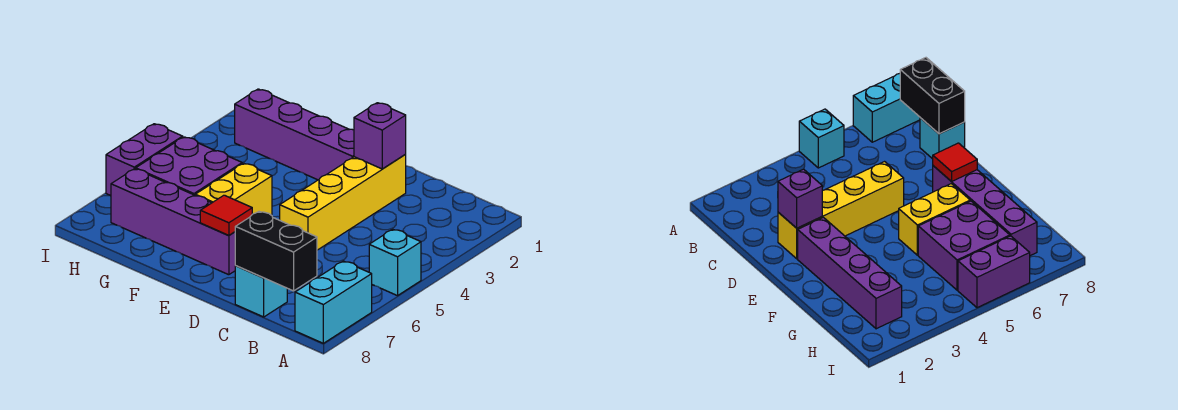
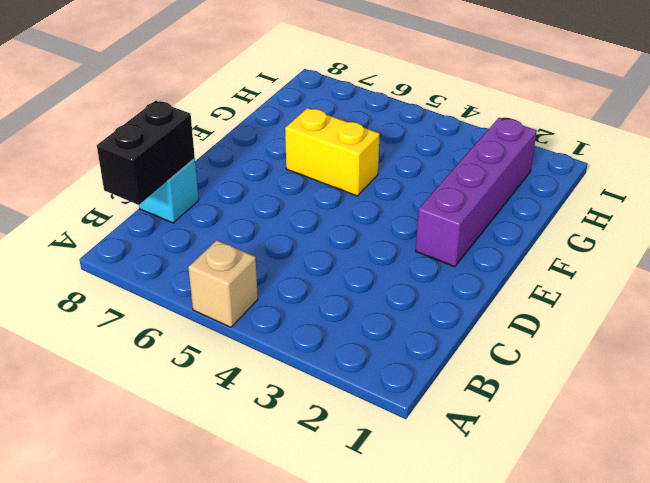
tan brick A5 level 1 -> cyan brick A5 level 1
none -> cyan brick A7:A8 level 1
none -> yellow brick D2:D5 level 1
none -> purple brick E7:H7 level 1

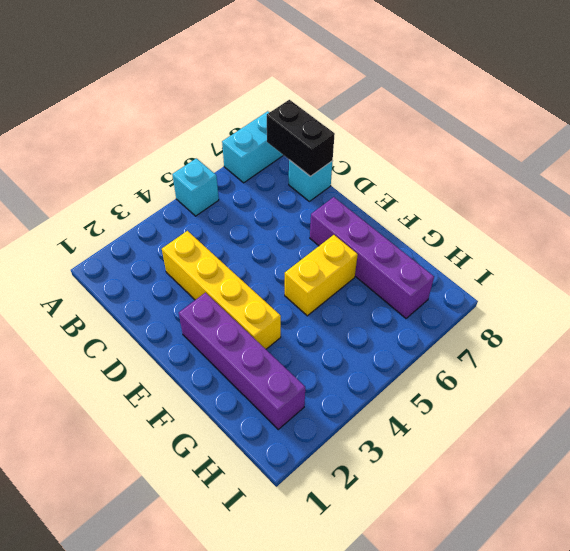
yellow brick C3:F3 level 1 -> yellow brick D2:D5 level 1
none -> purple brick G5:H6 level 1
none -> purple brick I5:I6 level 1
none -> purple brick D2 level 2

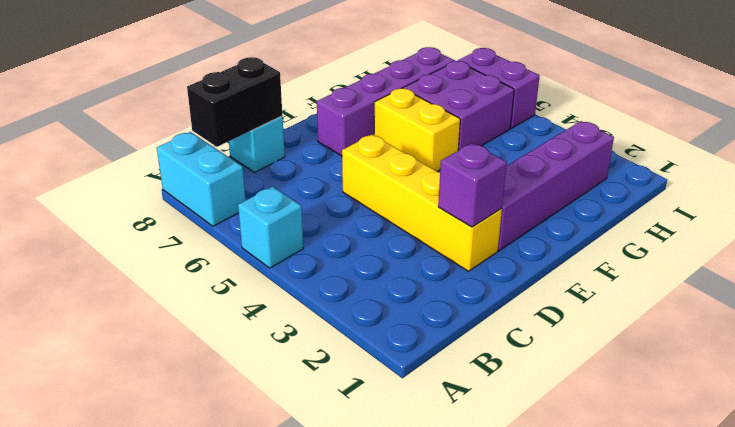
none -> red tile E7 level 2

